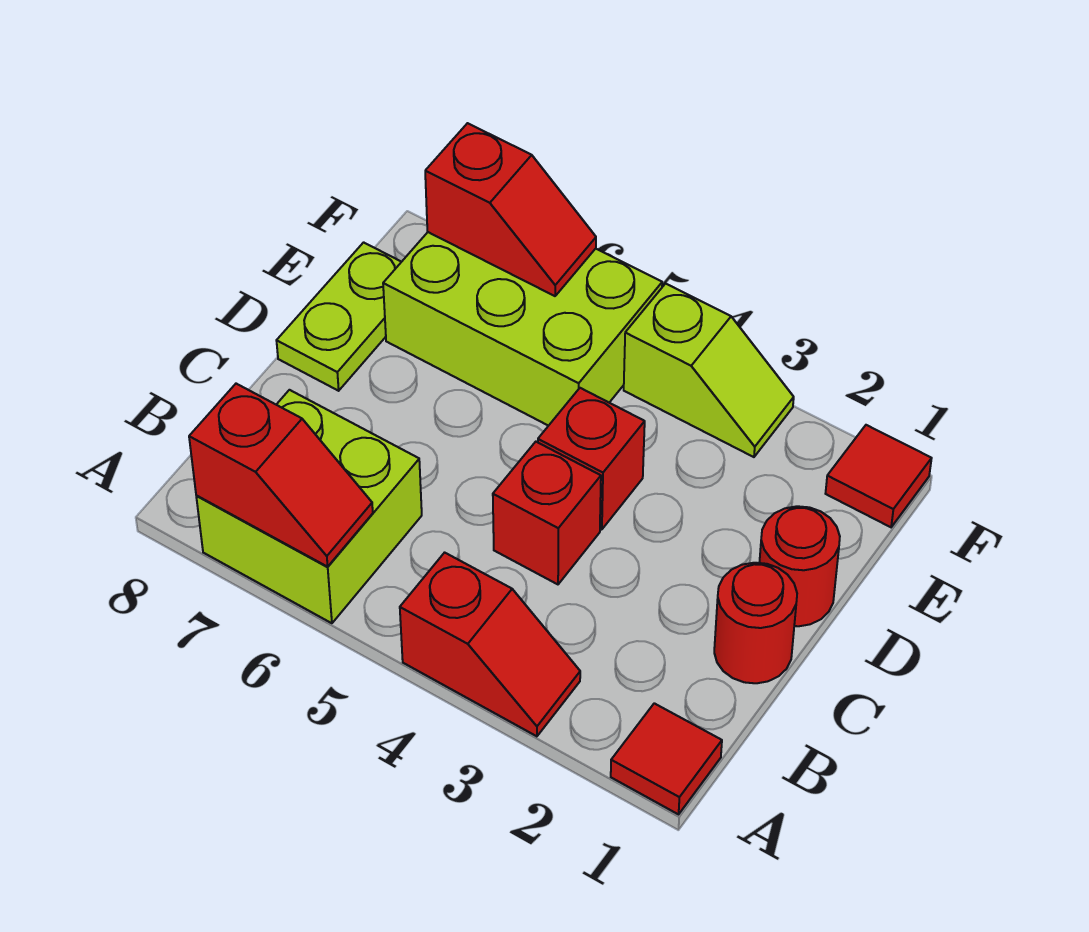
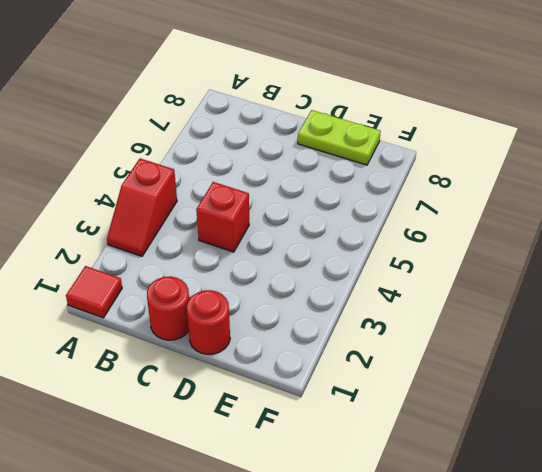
none -> lime brick A6:B7 level 1
none -> red brick D4 level 1
none -> lime brick E5:F7 level 1

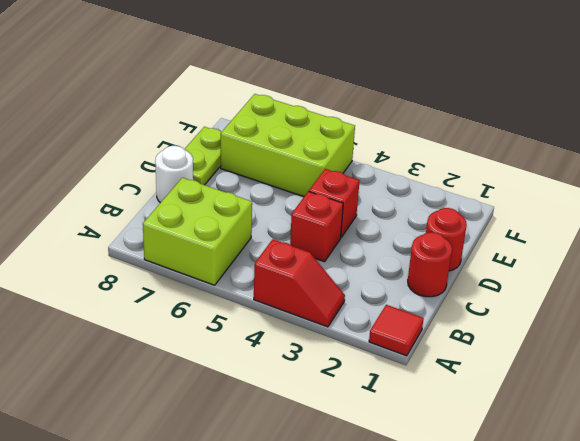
white round brick C8 level 1 -> none
none -> red tile F1 level 1
none -> lime slope F3:F4 level 1 top 4
none -> red slope A6:A7 level 2 top 7

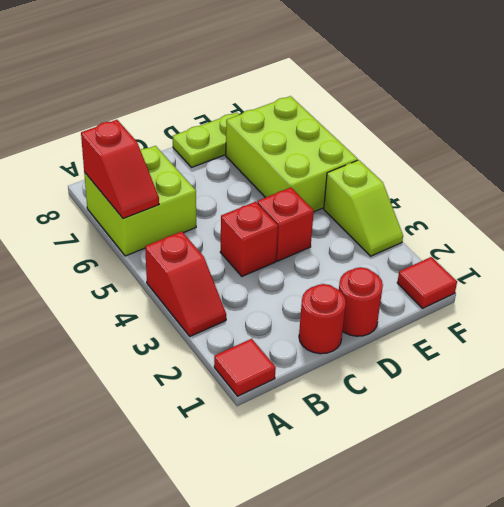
none -> red slope F6:F7 level 2 top 7

